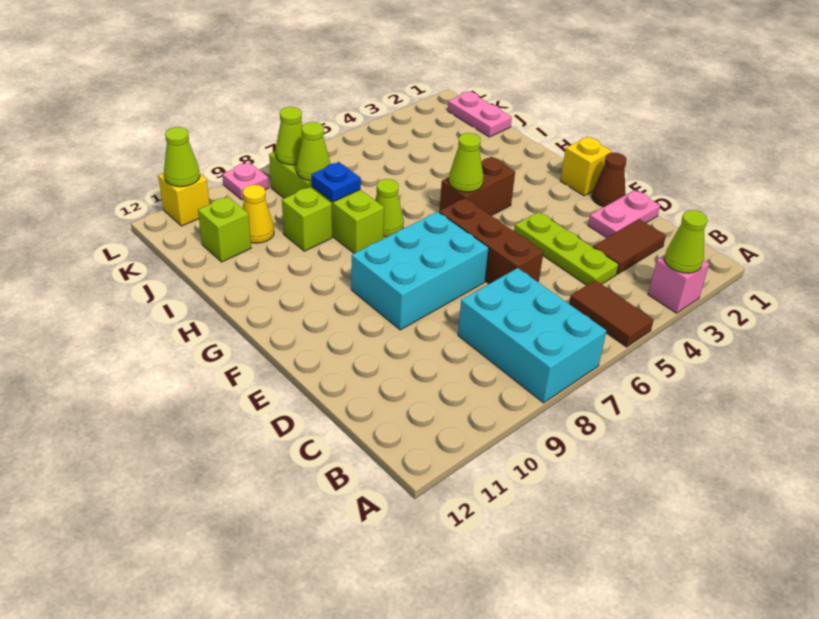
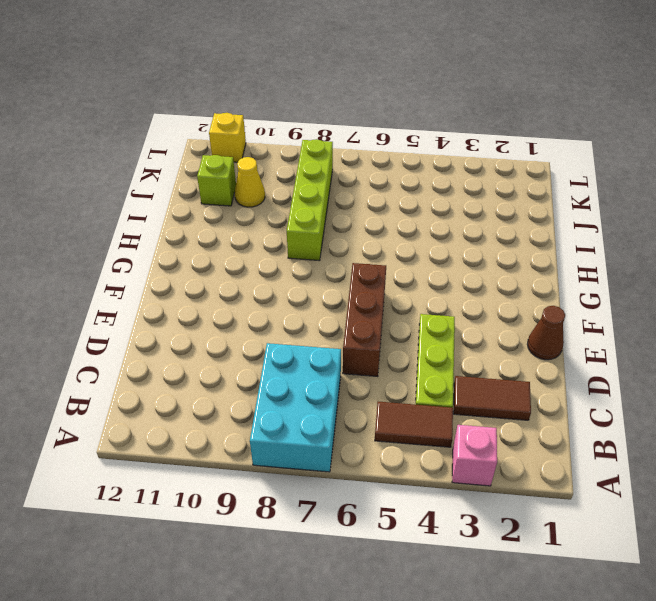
brown tile B4:B5 level 1 -> brown tile A5:B5 level 1
none -> pink plate D1:D2 level 1
none -> cyan brick E7:F9 level 1
none -> yellow brick F1 level 1

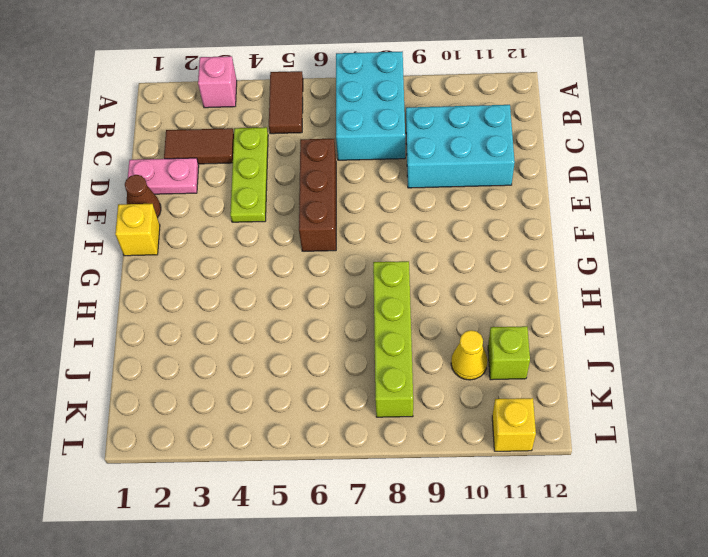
cyan brick C9:D11 level 1 -> cyan brick E7:F9 level 1
none -> brown brick G4:G5 level 1
none -> lime cone H7 level 1
none -> lime brick I9 level 1

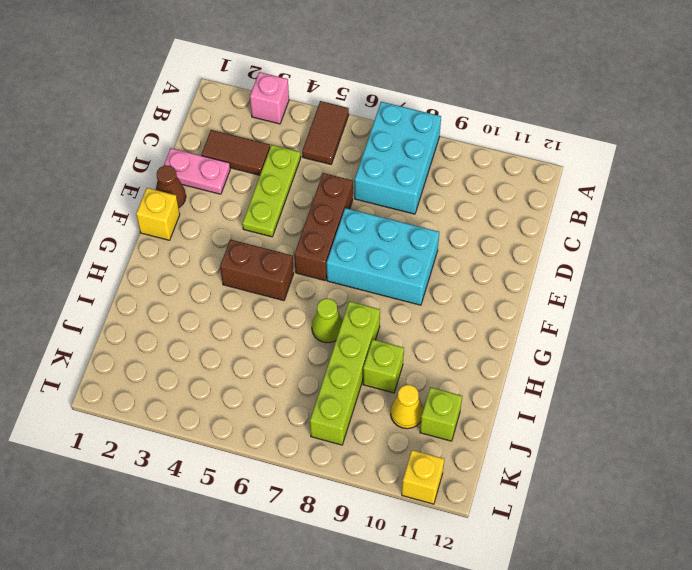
none -> pink plate J1:K1 level 1
none -> pink plate L9 level 1
none -> lime cone A3 level 2

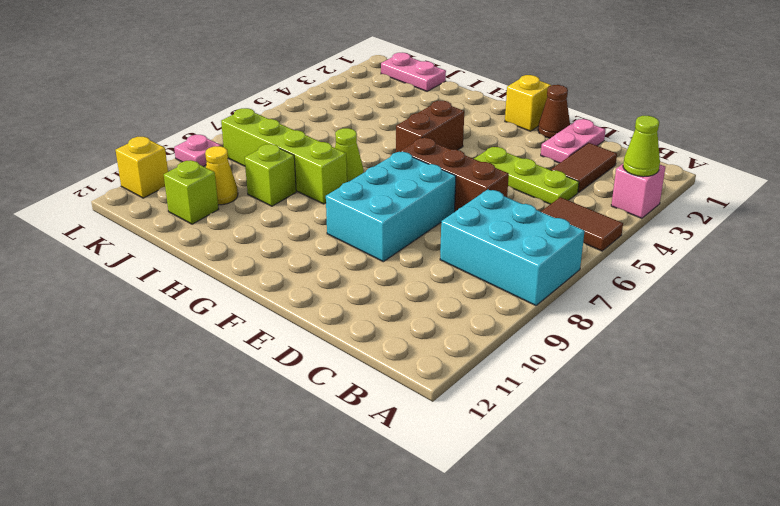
none -> lime cone G5 level 2
none -> blue plate I8 level 2
none -> lime cone J8 level 2

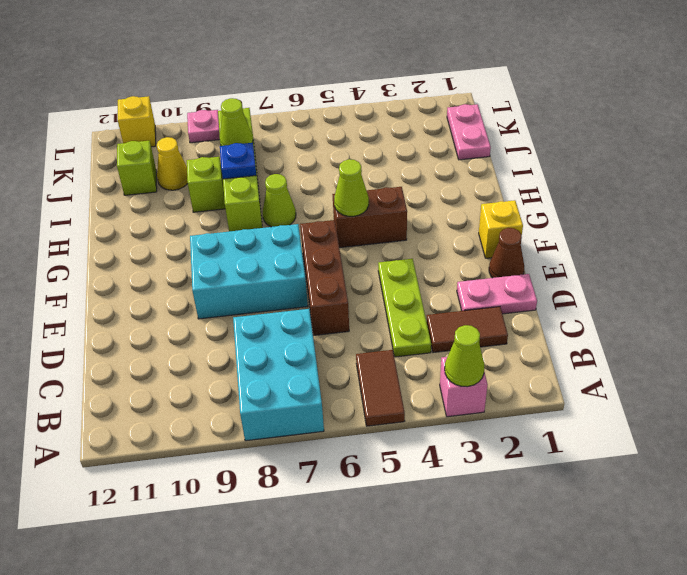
none -> lime cone K8 level 2
none -> lime cone L11 level 2

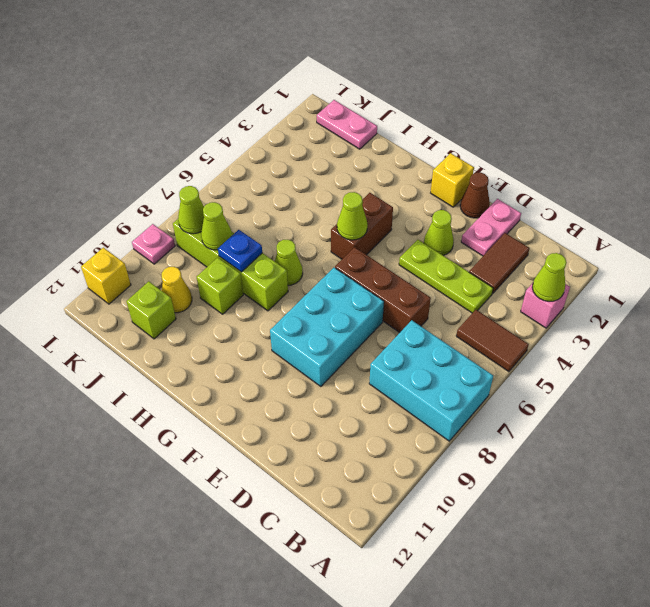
lime cone E3 level 1 -> lime cone L11 level 2

